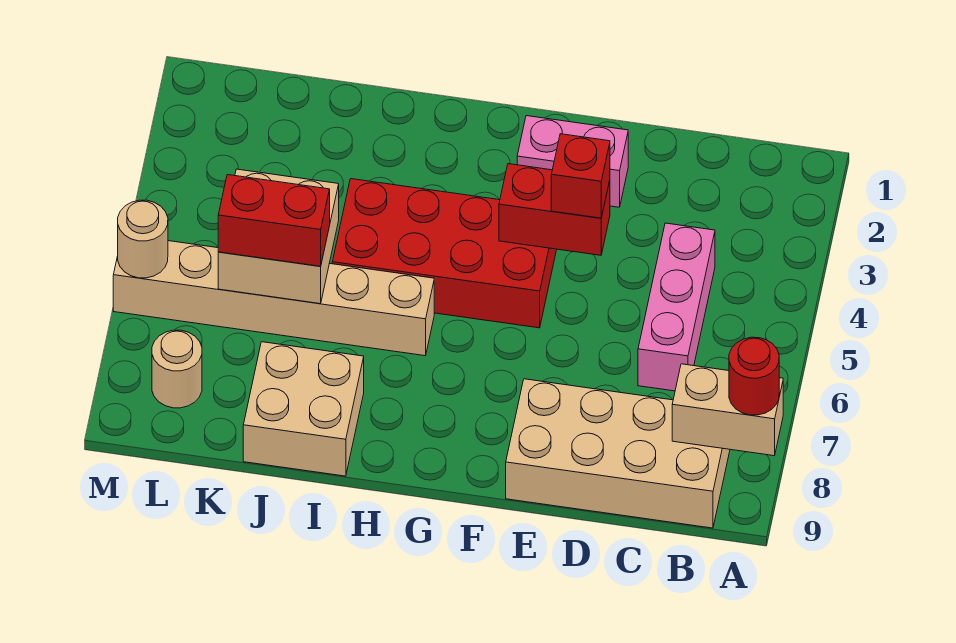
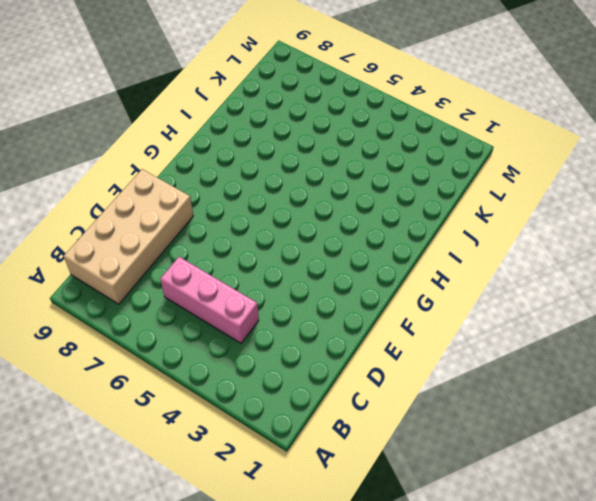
none -> pink brick E2:F2 level 1
none -> red brick F4:I5 level 1
none -> tan brick H6:M6 level 1

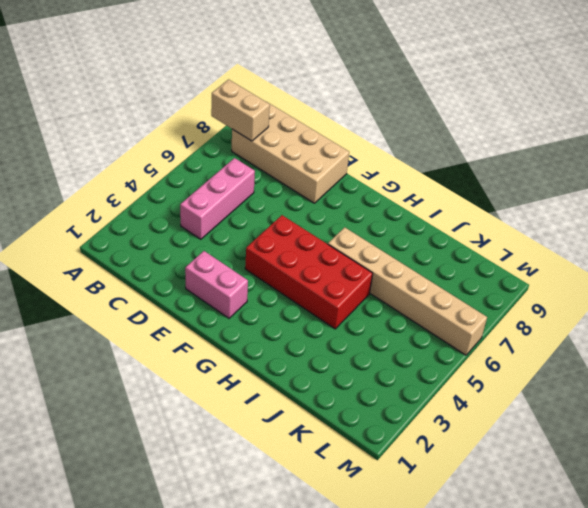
none -> tan brick I8:J9 level 1
none -> tan round brick L8 level 1
none -> red brick E4:F4 level 2

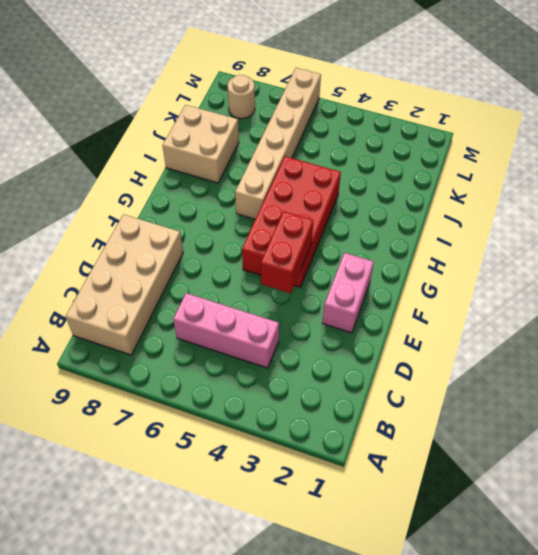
none -> tan brick A8:B8 level 2
none -> tan brick J5:K6 level 2
none -> tan round brick M6 level 2

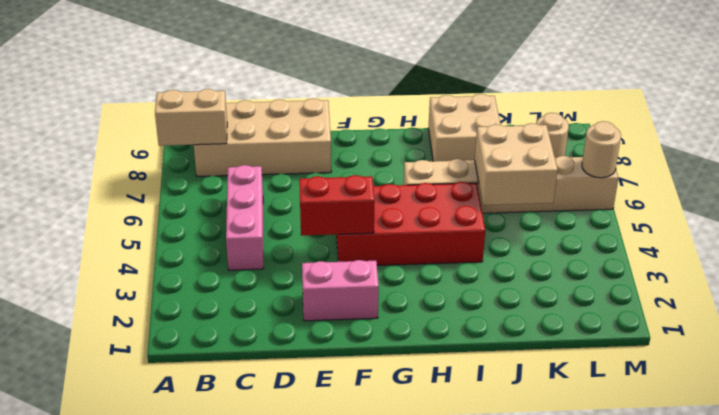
none -> red round brick A8 level 3
none -> red brick E4 level 3
none -> red brick J6:K6 level 3

